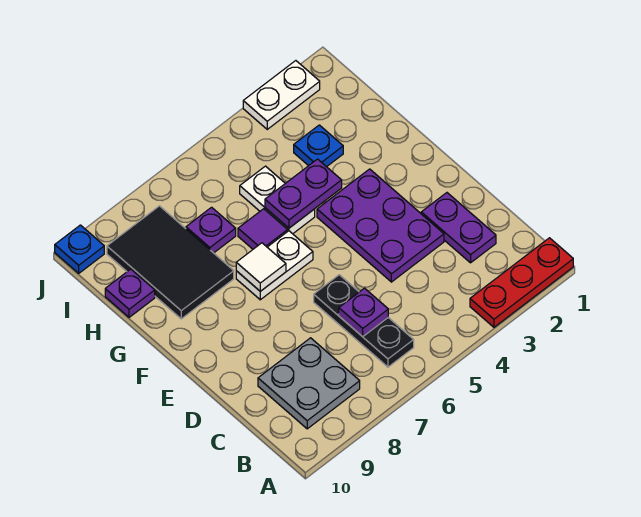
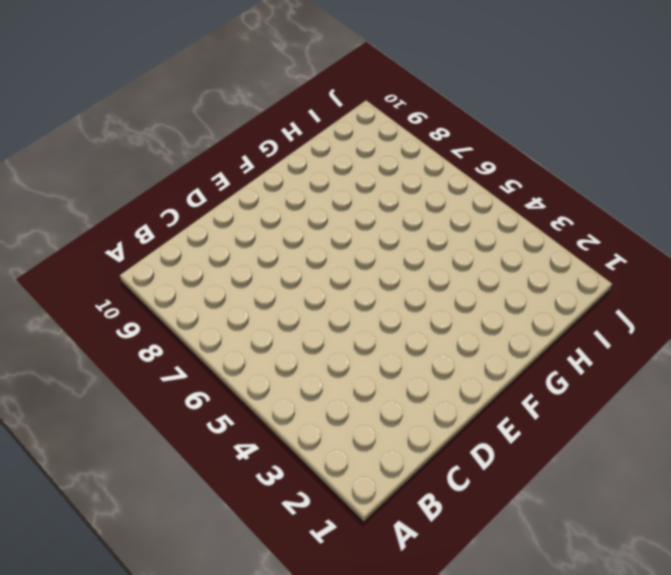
none -> red plate A1:A3 level 1
none -> black plate B6:D6 level 1
none -> grey plate B8:C9 level 1

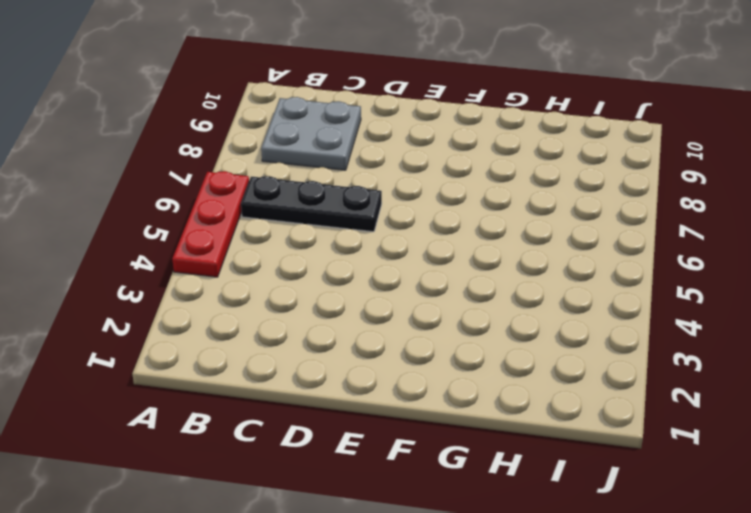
red plate A4:A6 level 1 -> red plate A1:A3 level 1
none -> purple plate C2:D2 level 1
none -> purple plate D3:F4 level 1
none -> white plate F6:F7 level 1

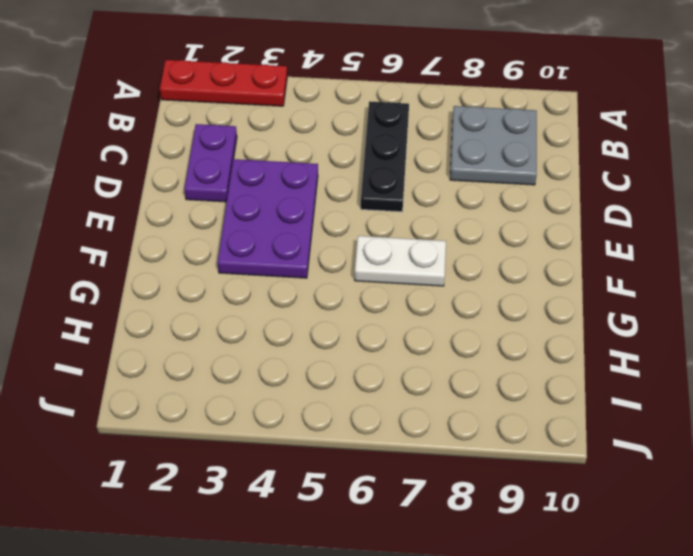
none -> white plate G5:H5 level 1
none -> purple tile G6 level 1
none -> black tile G8:I9 level 1

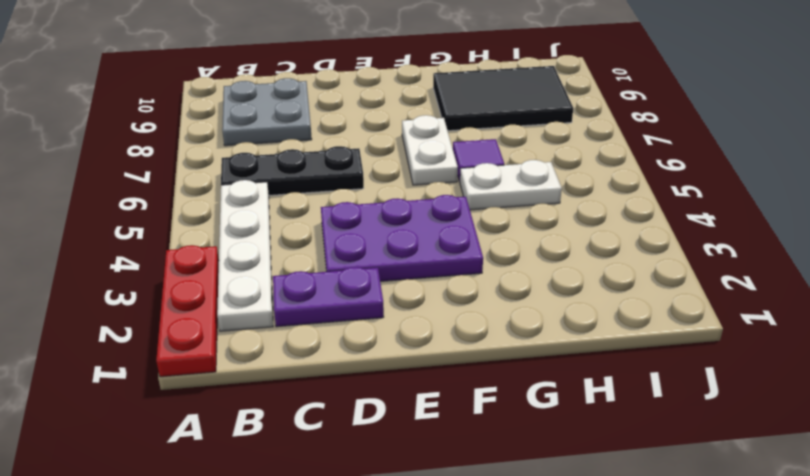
white plate B2:B5 level 1 -> none
none -> blue plate H3 level 1
none -> purple plate H7 level 1
none -> purple plate H10 level 1

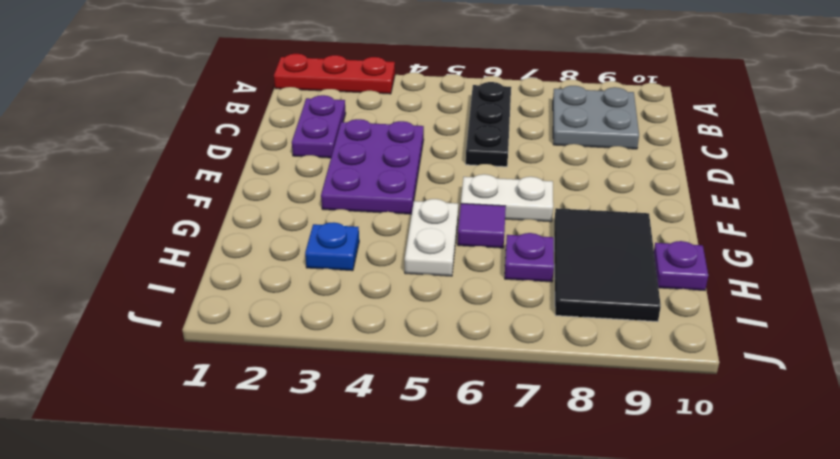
none -> white plate J2:J3 level 1
none -> blue plate J10 level 1
none -> purple plate C6 level 2

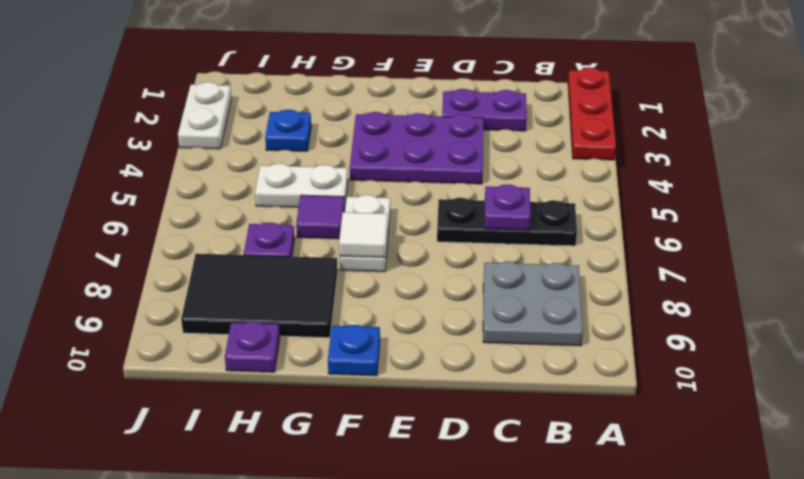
blue plate F10 level 1 -> blue plate J10 level 1
none -> purple plate G4:G5 level 2

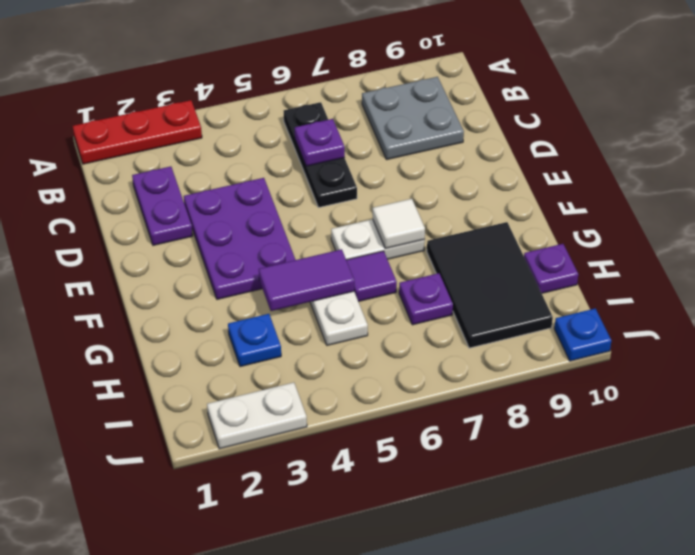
purple tile G4:G5 level 2 -> purple plate G4:G5 level 2

